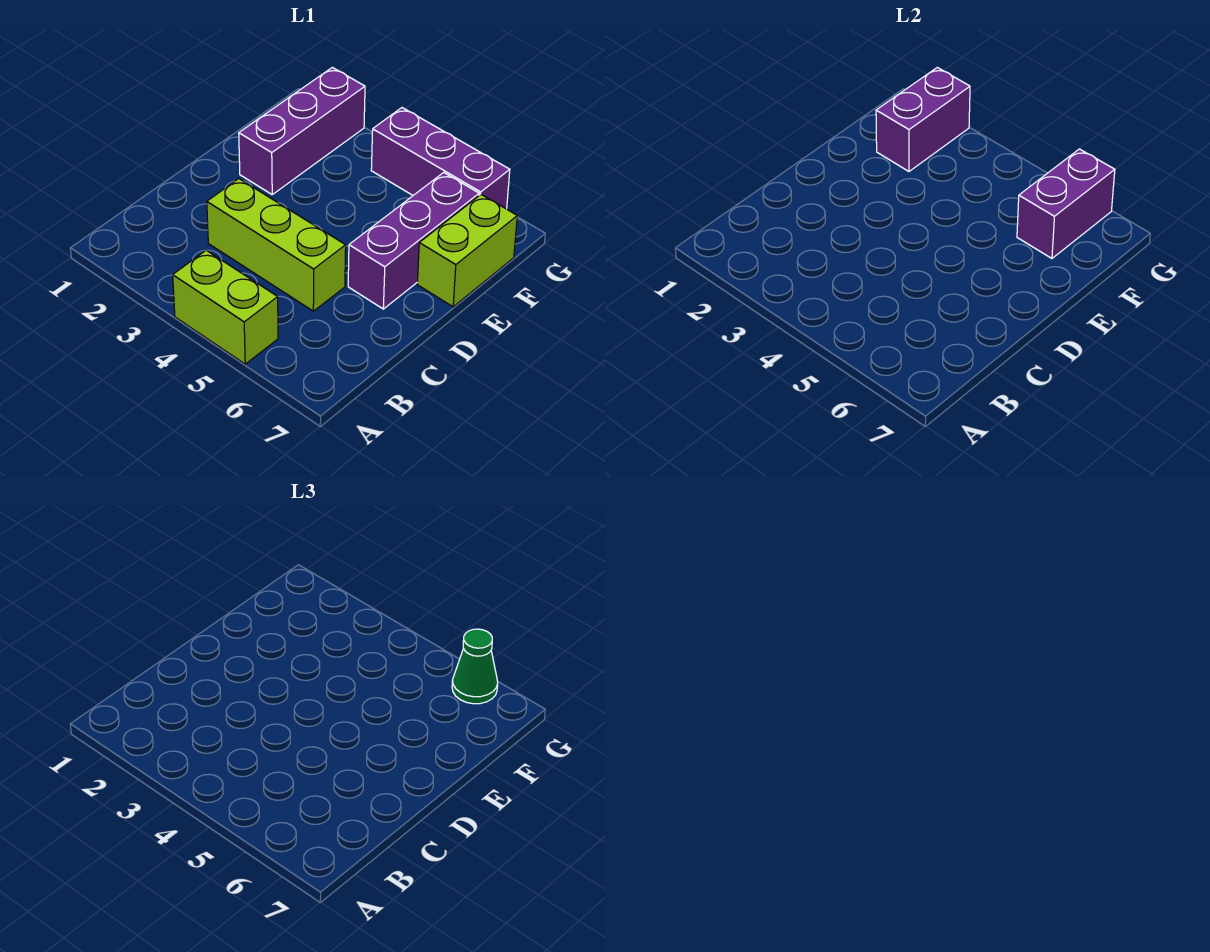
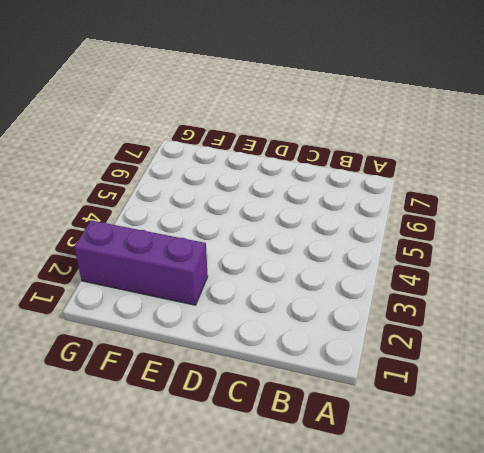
none -> lime brick A4:A5 level 1
none -> lime brick C3:C5 level 1

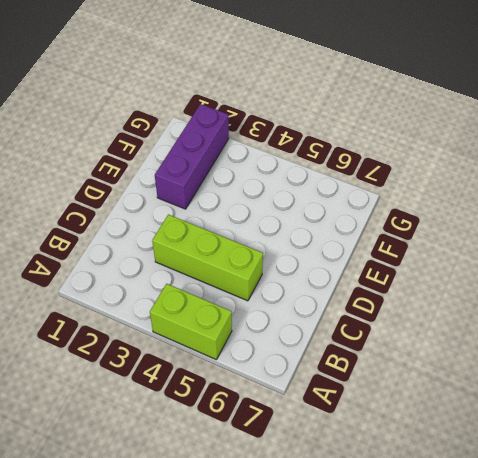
none -> purple brick D6:F6 level 1
none -> lime brick E7:F7 level 1

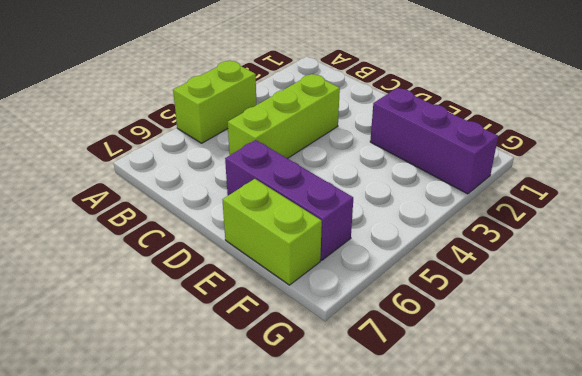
none -> purple brick G4:G6 level 1
none -> purple brick F2:G2 level 2

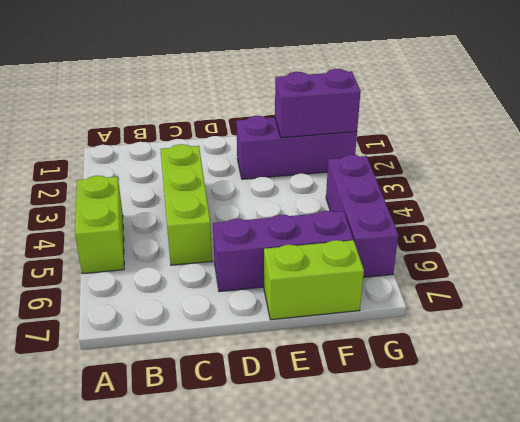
none -> purple brick F6:G6 level 2
none -> green cone G6 level 3

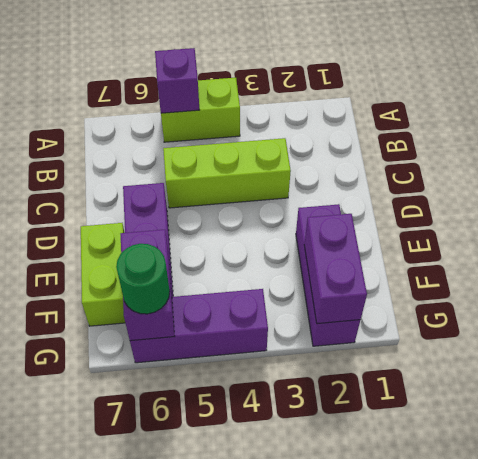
purple brick A5 level 2 -> none
green round brick G6 level 3 -> green cone G6 level 3

